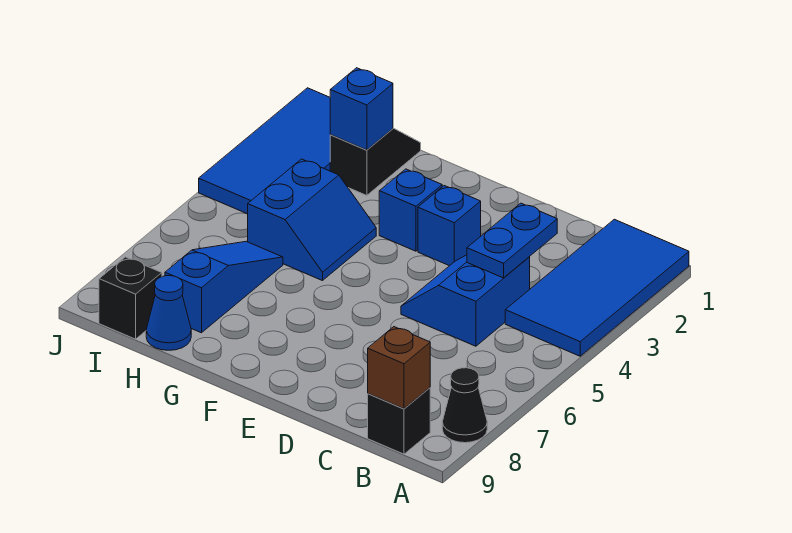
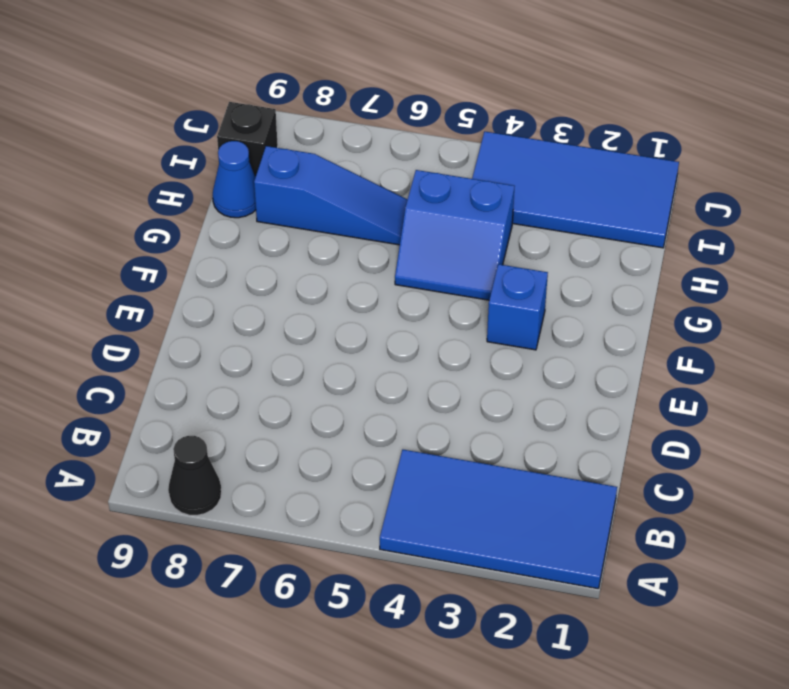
none -> black brick B9 level 1
none -> blue slope C4:D5 level 1 top C
none -> blue brick E3 level 1

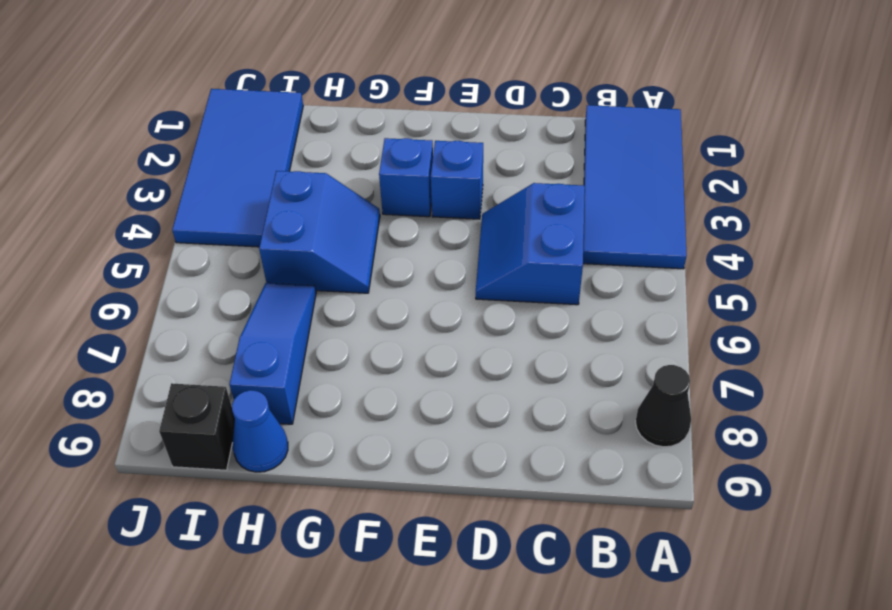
none -> black brick B9 level 1
none -> black slope H1:H2 level 1 top 2
none -> brown brick B9 level 2

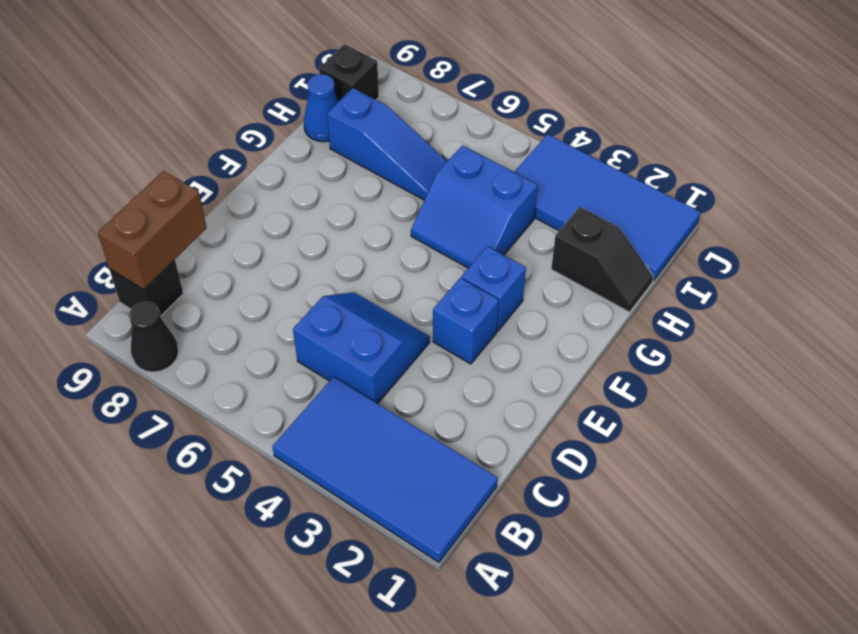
brown brick B9:C9 level 2 -> brown brick B9 level 2
none -> blue plate C3:C4 level 2
none -> blue brick H2 level 2

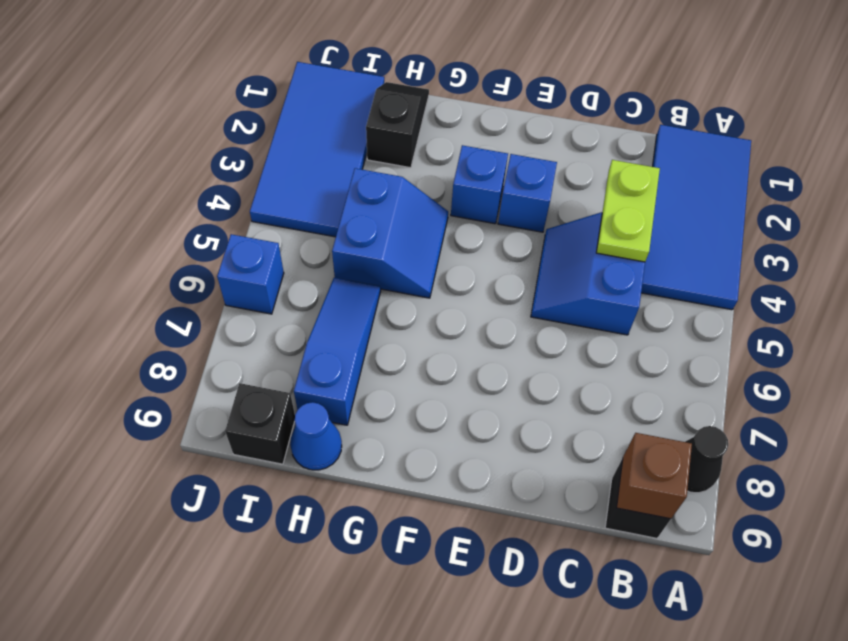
lime plate C3:C4 level 2 -> blue plate C3:C4 level 2
blue brick J6 level 1 -> blue brick H2 level 2

